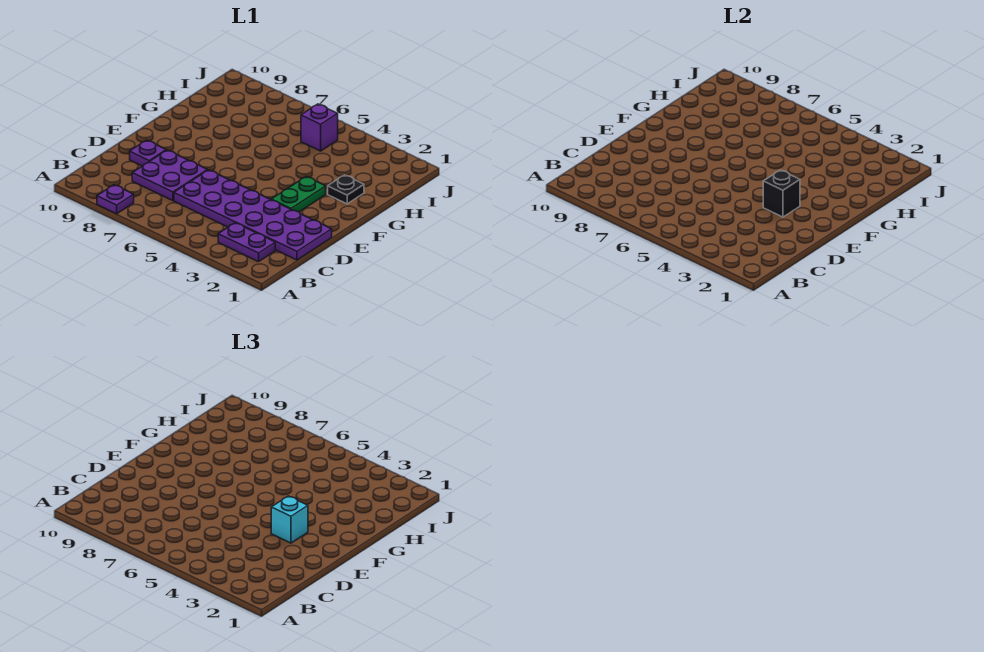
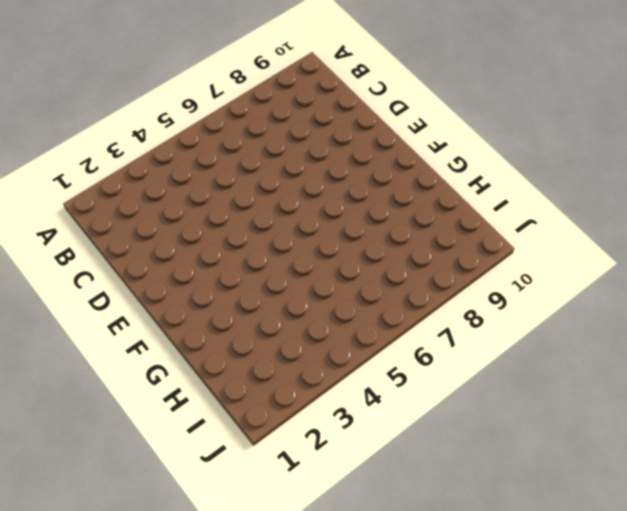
none -> purple plate A8 level 1
none -> purple plate B2:B3 level 1

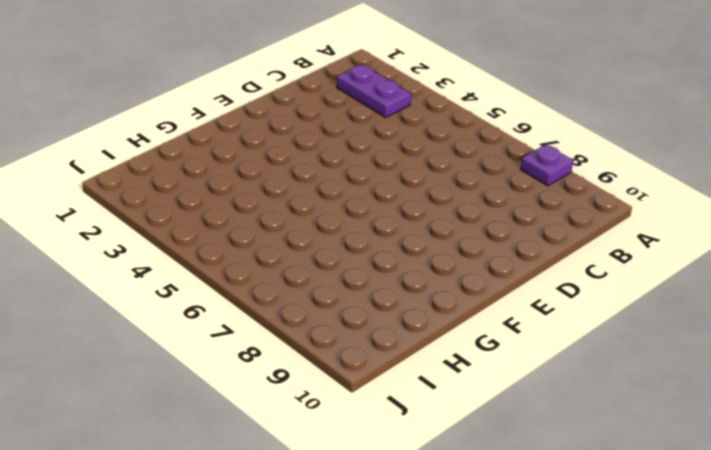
none -> purple plate C1:D6 level 1
none -> purple plate C7:D8 level 1

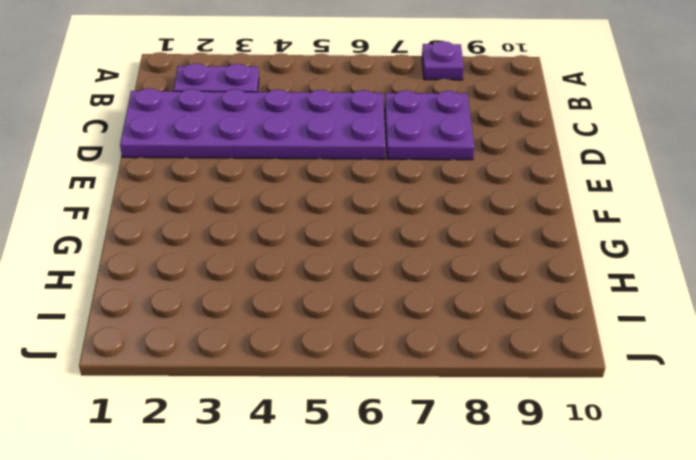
none -> purple plate D9 level 1
none -> green plate E3:F3 level 1

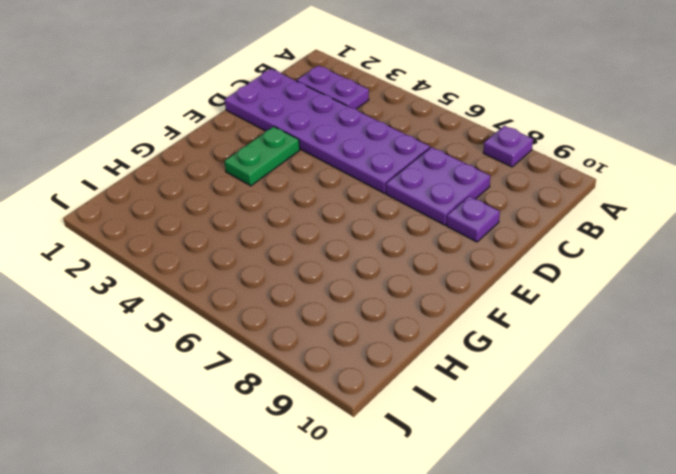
none -> black plate G2 level 1
none -> purple brick I5 level 1

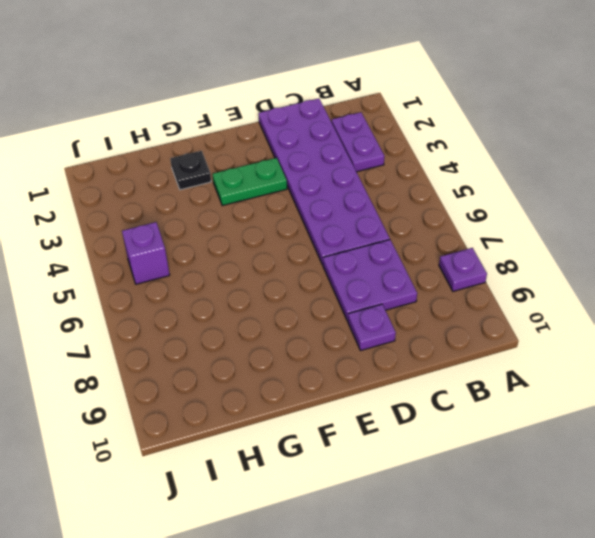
none -> black brick E3 level 2
none -> cyan brick E3 level 3

